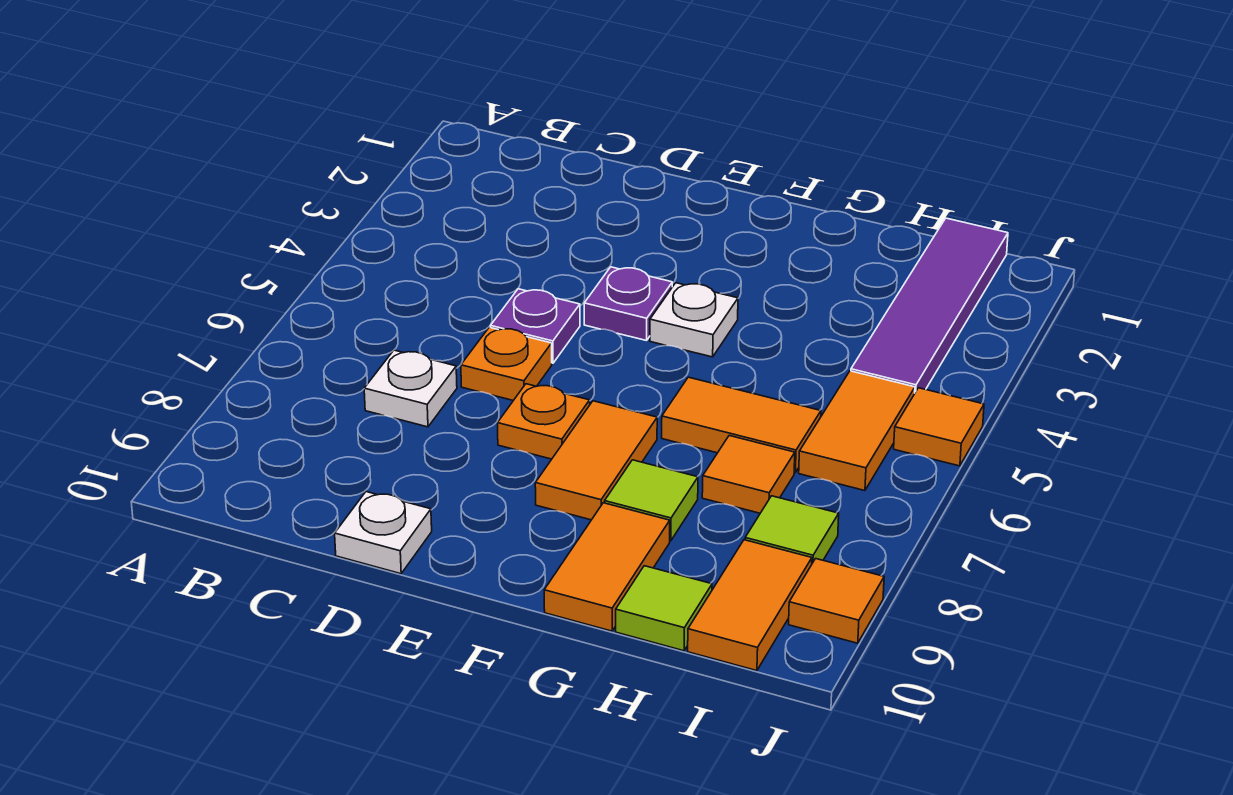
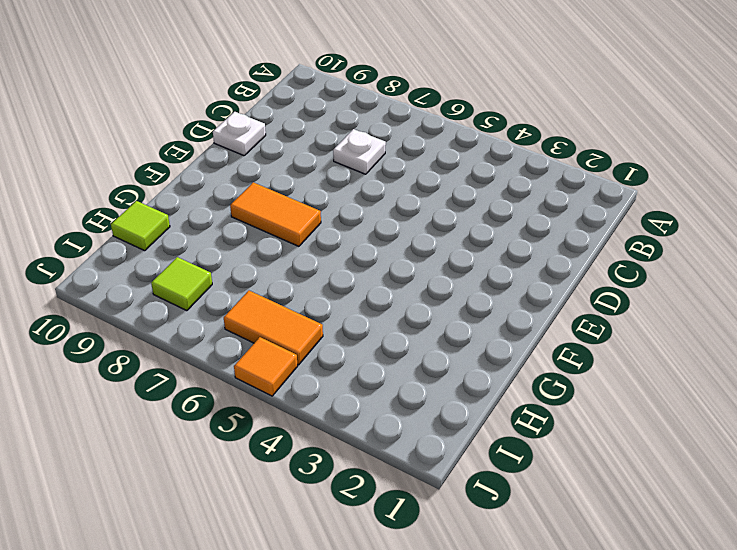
none -> purple plate D5 level 1
none -> orange plate D6 level 1
none -> purple plate E4 level 1

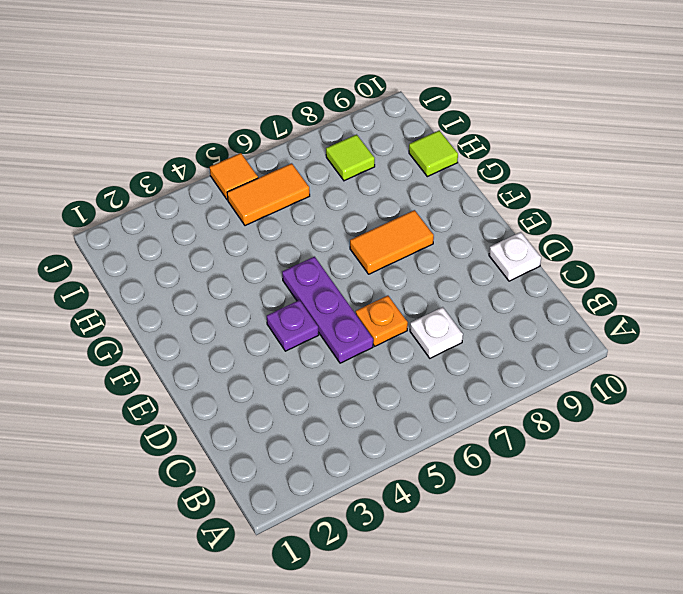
purple plate D5:F5 level 1 -> purple plate D5 level 1
none -> orange plate E7 level 1
none -> white plate F4 level 1
none -> orange tile G6:H6 level 1

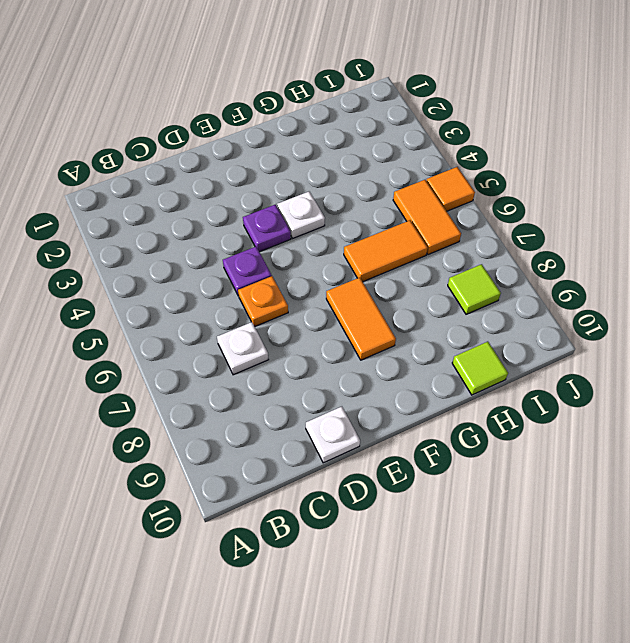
none -> orange plate E7 level 1
none -> lime tile G8 level 1
none -> orange tile G9:G10 level 1

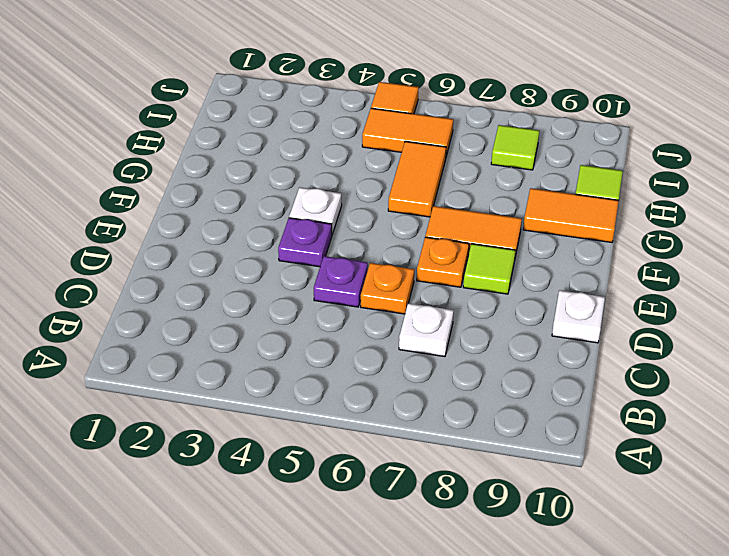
lime tile E8 level 1 -> lime tile G8 level 1
none -> orange tile H7 level 1
none -> purple tile I1:I4 level 1
none -> orange tile I9:I10 level 1

